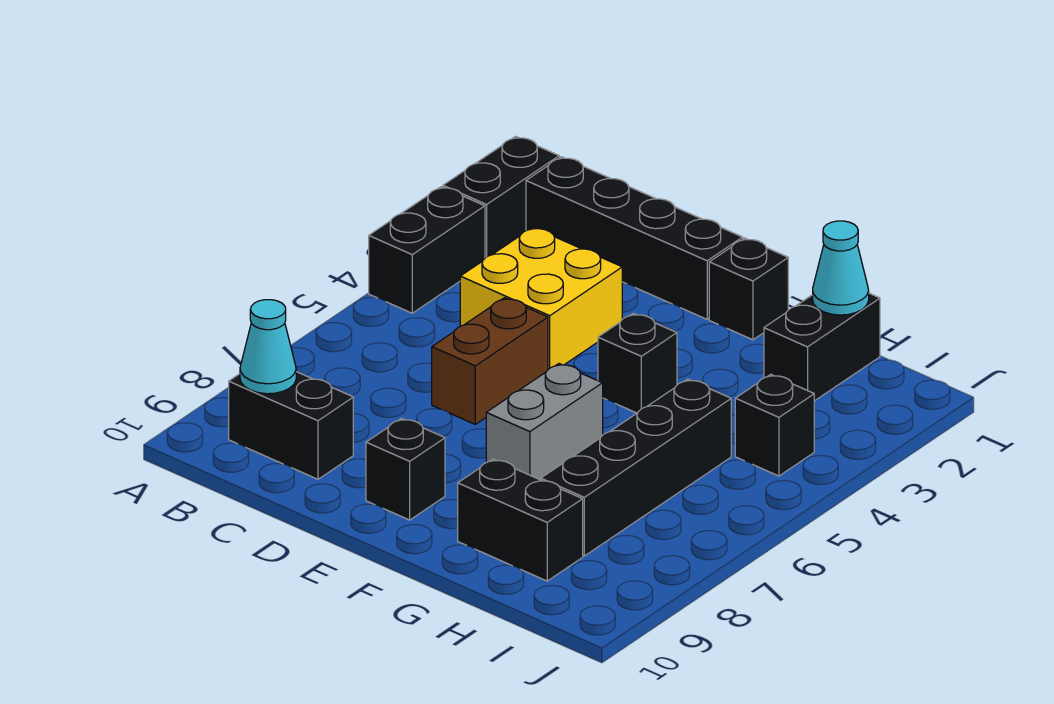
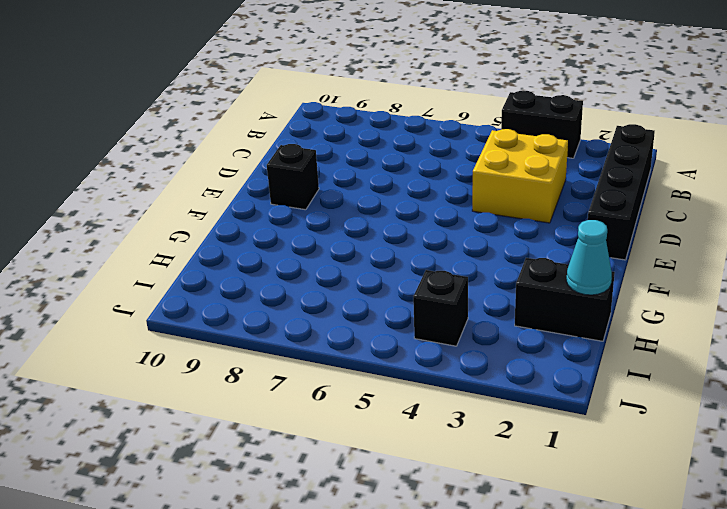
none -> black brick A1:A2 level 1
none -> black brick B9:C9 level 1
none -> brown brick D5:D6 level 1

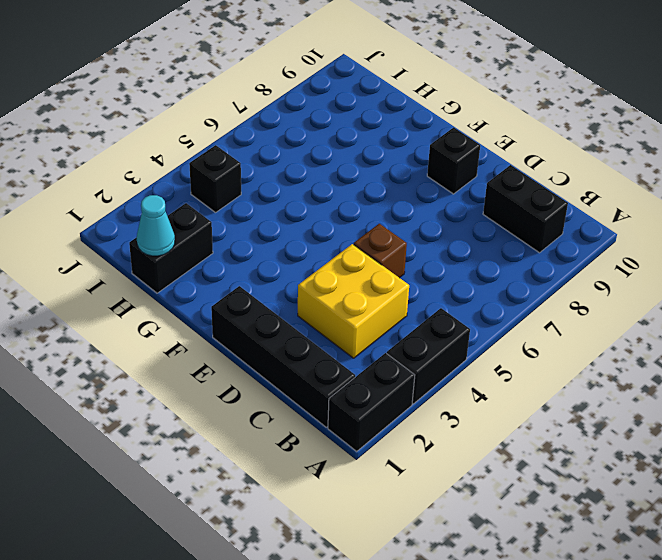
brown brick D5 level 1 -> brown brick D5:D6 level 1
none -> black brick F1 level 1
none -> black brick F4 level 1
none -> grey brick F6:F7 level 1

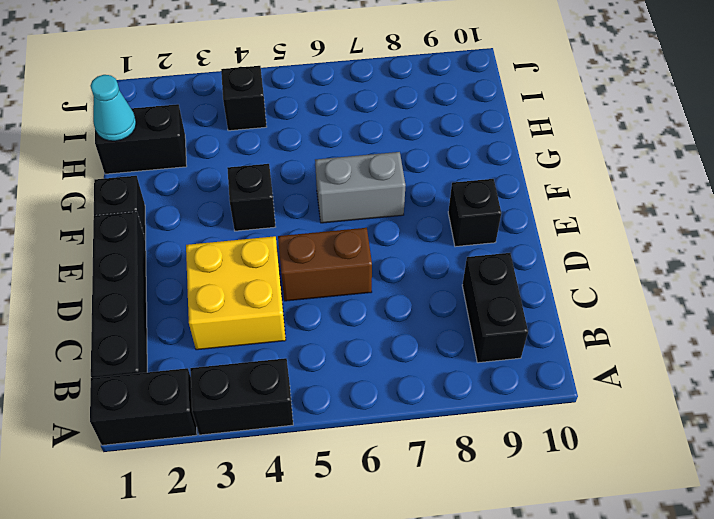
none -> black brick G9:H9 level 1
none -> black brick H5:H8 level 1
none -> cyan cone B9 level 2

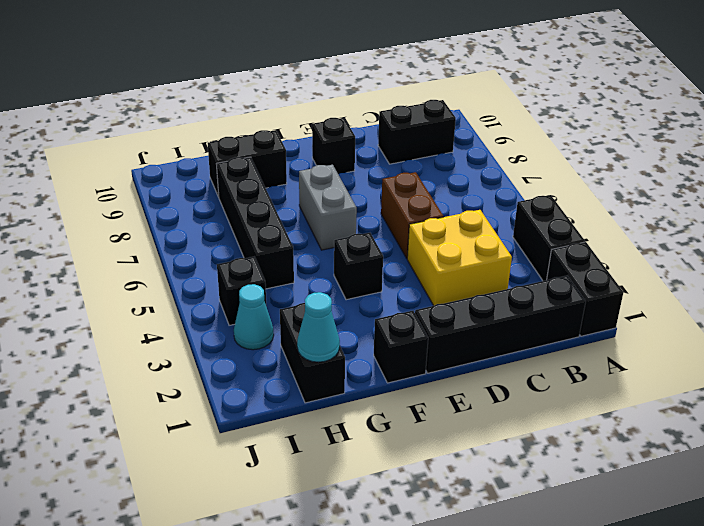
cyan cone I3 level 1 -> cyan cone B9 level 2

